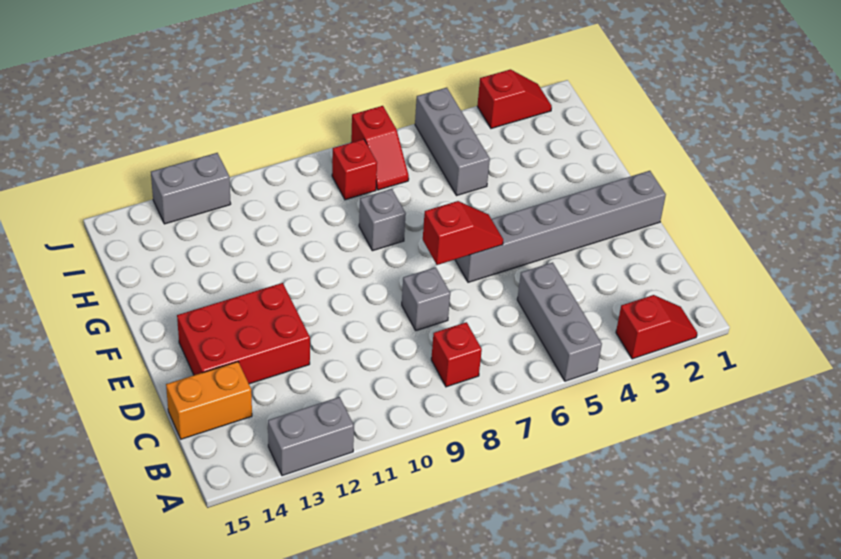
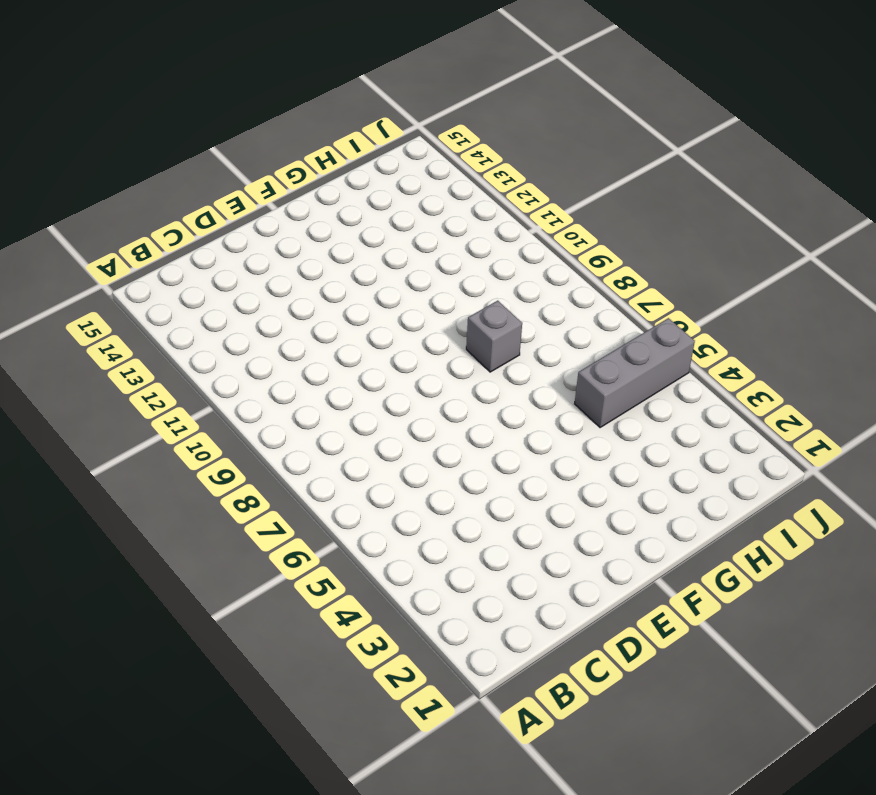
none -> red slope A2:A3 level 1 top 3
none -> grey brick A5:C5 level 1
none -> grey brick A12:A13 level 1

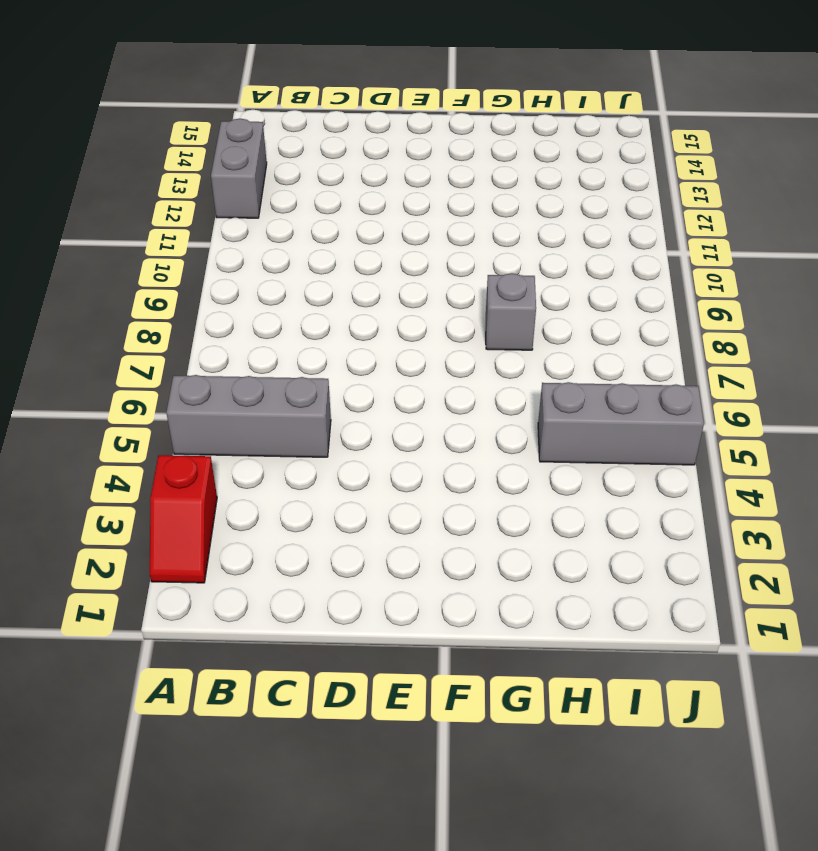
none -> red brick B8 level 1
none -> orange brick C14:C15 level 1
none -> grey brick D8 level 1

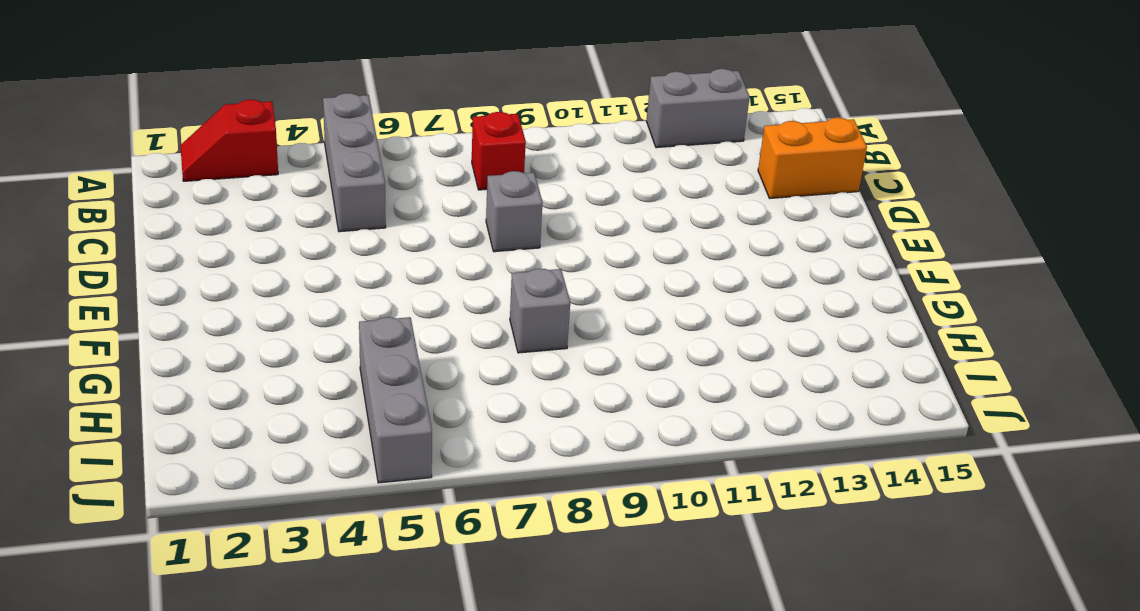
none -> red brick D12:E14 level 1
none -> grey brick E1:E6 level 1
none -> red slope I7:J7 level 1 top J

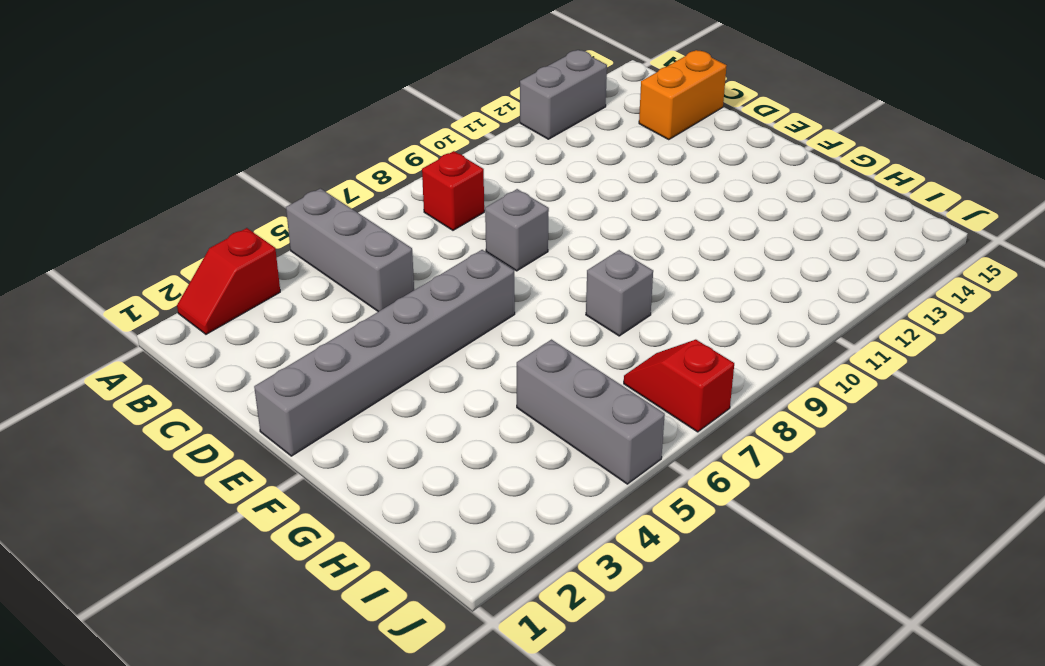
none -> red brick D12:E14 level 1
none -> red brick I8 level 1
none -> red slope J2:J3 level 1 top 3

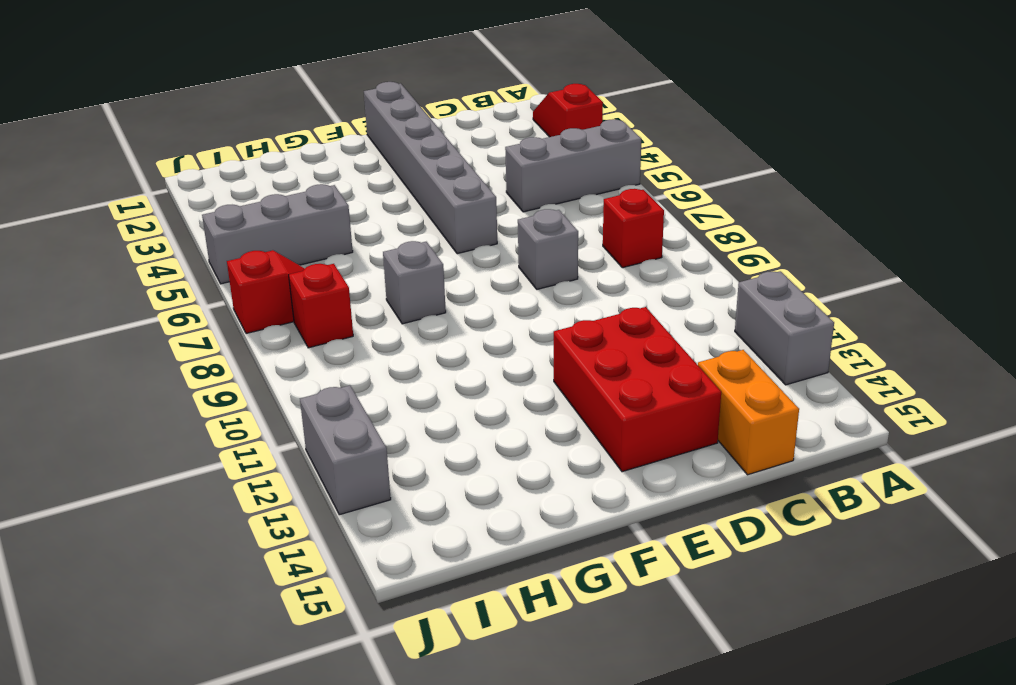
none -> red slope J2:J3 level 1 top 3
none -> red slope E6:E7 level 2 top 7

